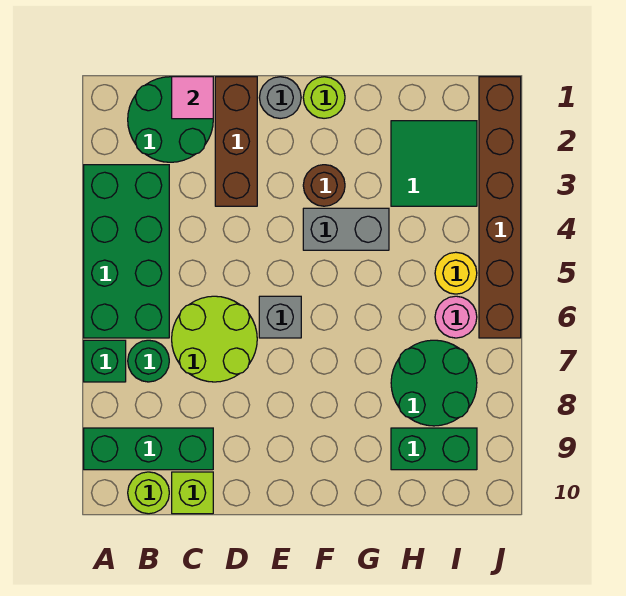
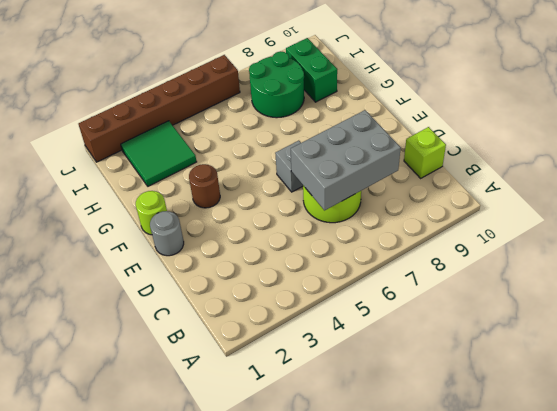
grey brick C6:D8 level 2 -> none
none -> green brick A3:B6 level 1
none -> green brick A7 level 1
none -> green brick A9:C9 level 1

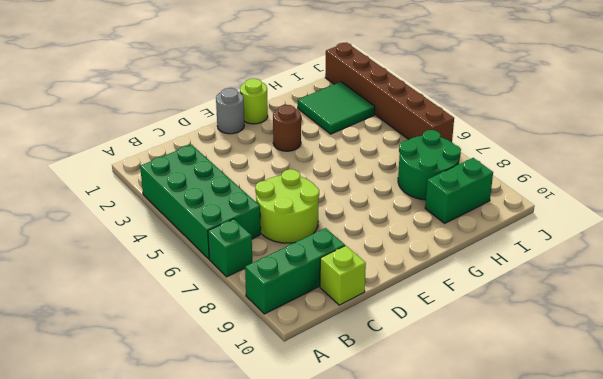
none -> green round brick B1:C2 level 1
none -> green round brick B7 level 1
none -> lime round brick B10 level 1

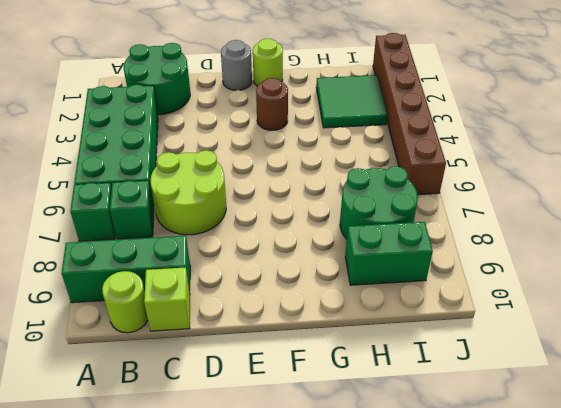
green brick B7 level 1 -> green round brick B7 level 1
none -> brown brick D1:D3 level 1
none -> grey brick E6 level 1
none -> grey brick F4:G4 level 1

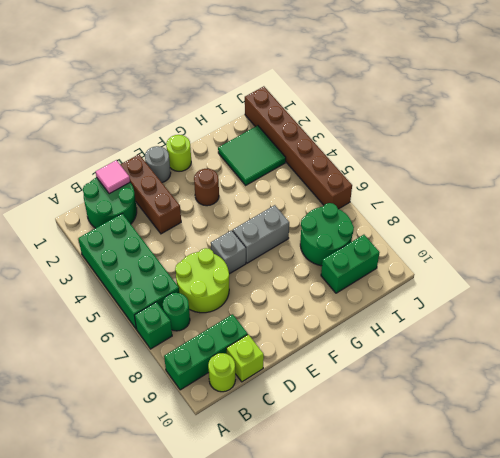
grey brick F6:G6 level 1 -> grey brick F4:G4 level 1
none -> yellow round brick I5 level 1
none -> pink round brick I6 level 1

